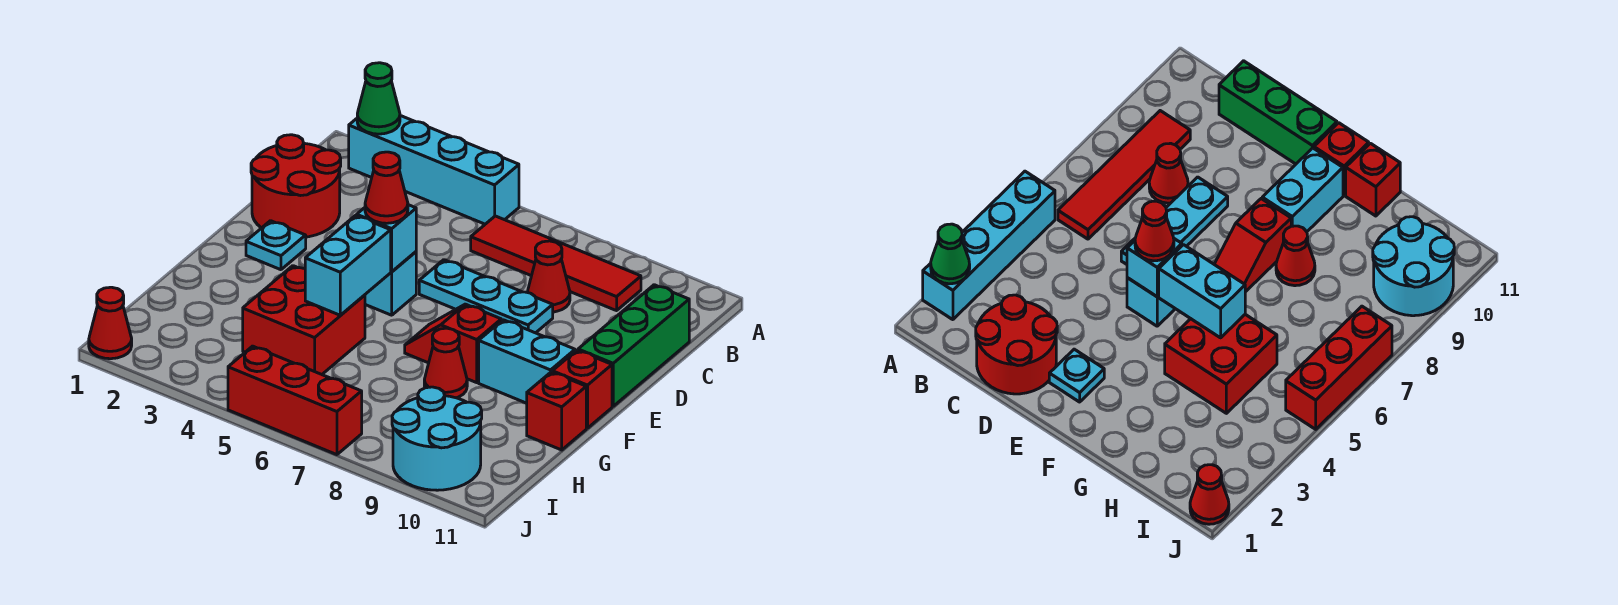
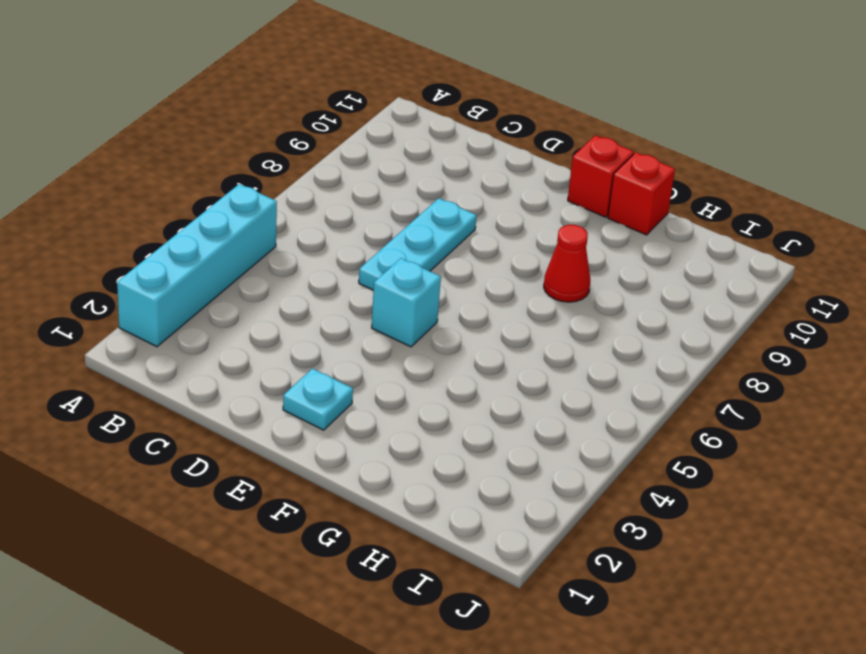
none -> red tile B6:B9 level 1
none -> red round brick C1:D2 level 1
none -> red cone C8 level 1

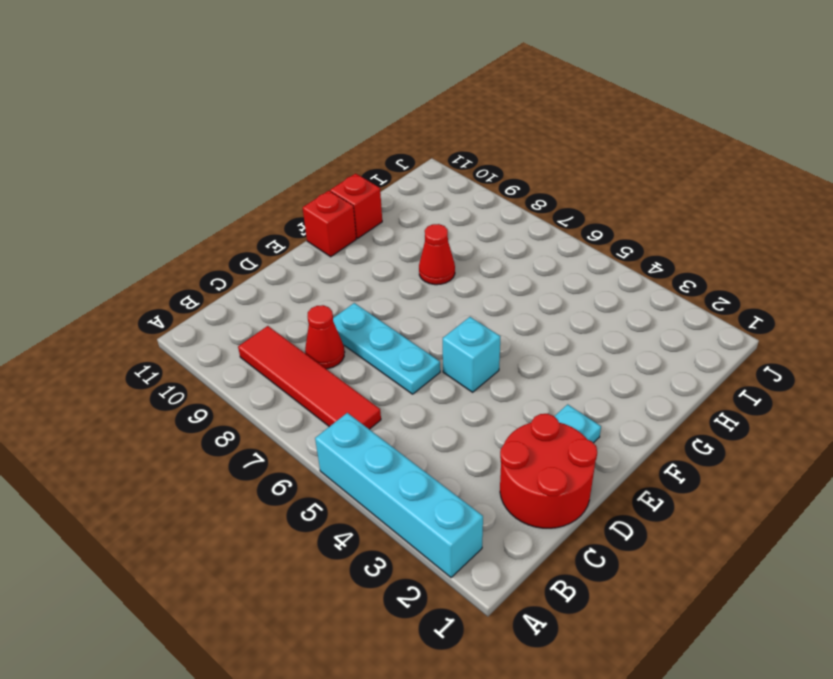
none -> green brick C11:E11 level 1
none -> red slope F7:F8 level 1 top 8
none -> cyan brick F9:F10 level 1

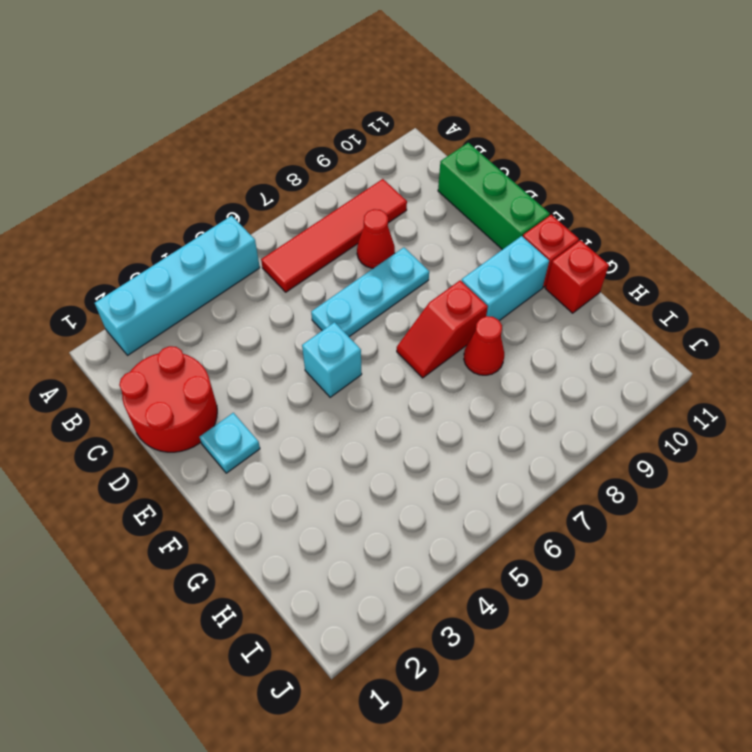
none -> red brick G4:H5 level 1
none -> cyan round brick I9:J10 level 1
none -> red cone J1 level 1

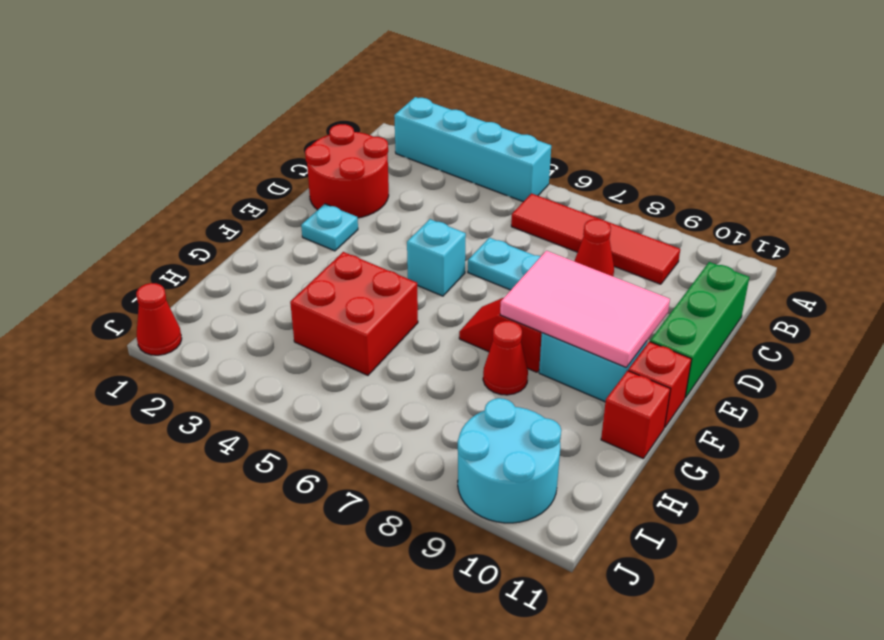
pink tile E8:F10 level 2 -> none
none -> red brick J5:J7 level 1
none -> green cone A2 level 2
none -> cyan brick E5 level 2

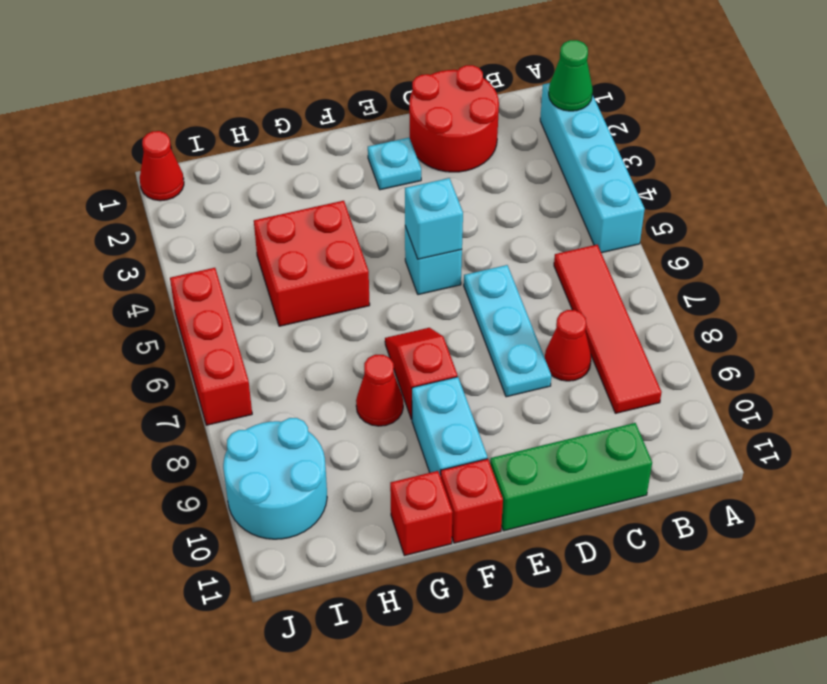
none -> cyan brick F5:G5 level 2
none -> red cone E5 level 3

